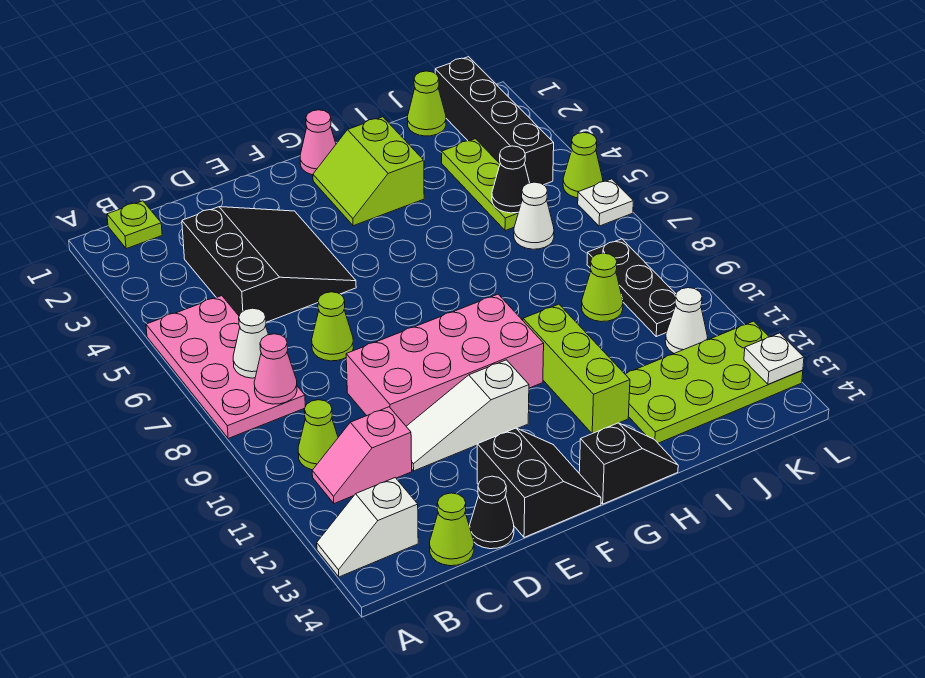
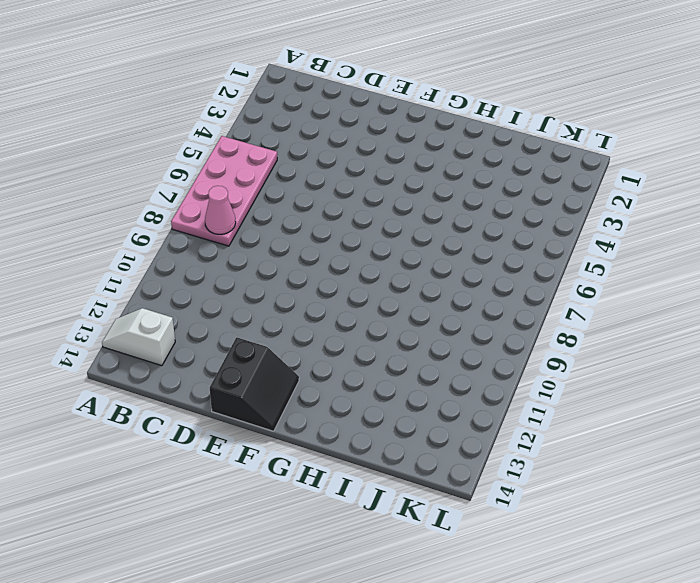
none -> lime plate B1 level 1
none -> lime cone B10 level 1
none -> pink slope B11:C11 level 1 top C
none -> black slope C3:E5 level 1 top C

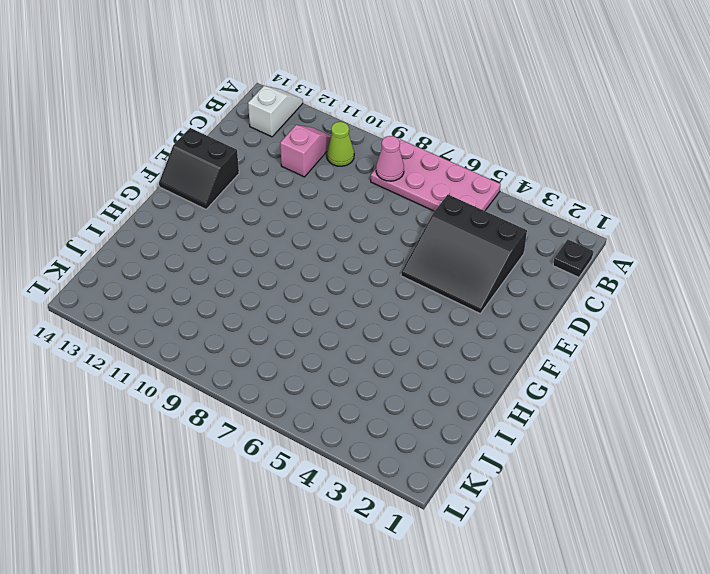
black plate B1 level 1 -> lime plate B1 level 1
none -> lime cone C14 level 1
none -> lime cone D7 level 1
none -> pink brick D9:G10 level 1
none -> white slope D11:F11 level 1 top F

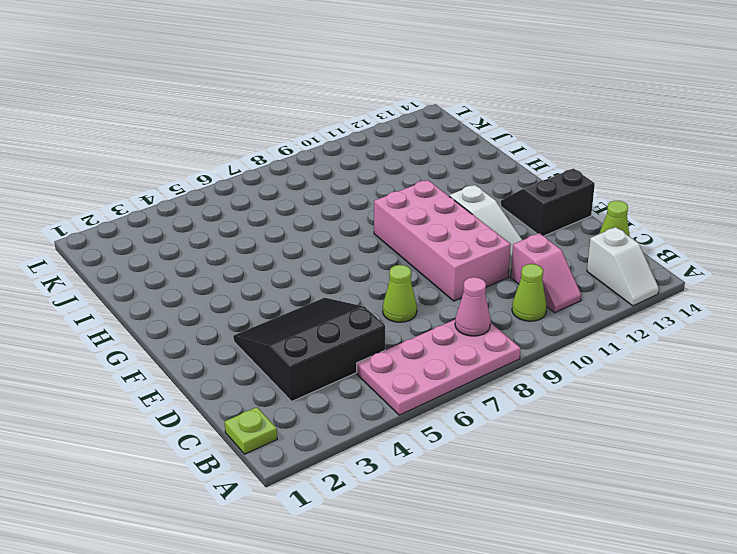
none -> black cone D14 level 1
none -> pink cone G1 level 1
none -> lime slope G2:H3 level 1 top H
none -> black slope G14:H14 level 1 top G

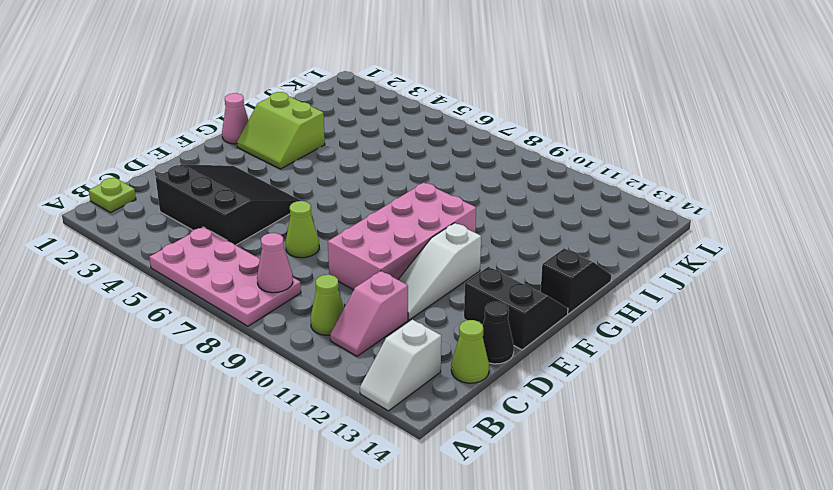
none -> lime brick H10:H12 level 1
none -> lime plate I12:L13 level 1
none -> lime cone J1 level 1
none -> lime plate J3:J5 level 1

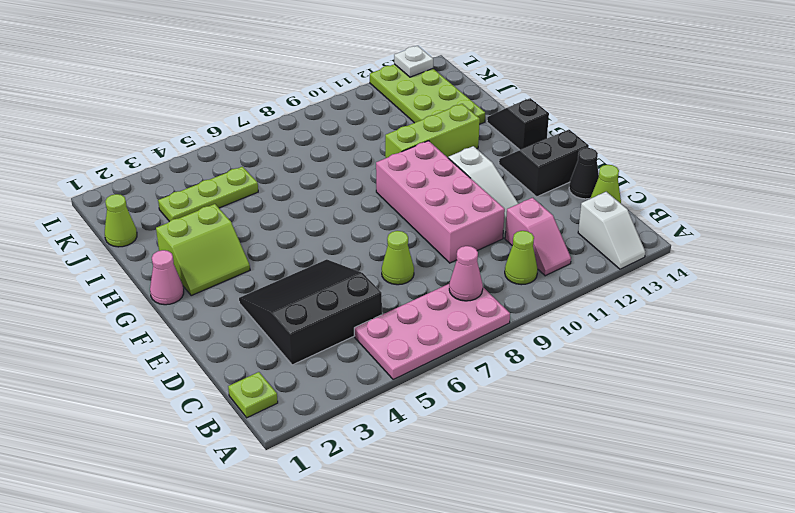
none -> white cone J6 level 1
none -> lime cone J9 level 1
none -> black brick K1:K4 level 1
none -> black plate K8:K10 level 1

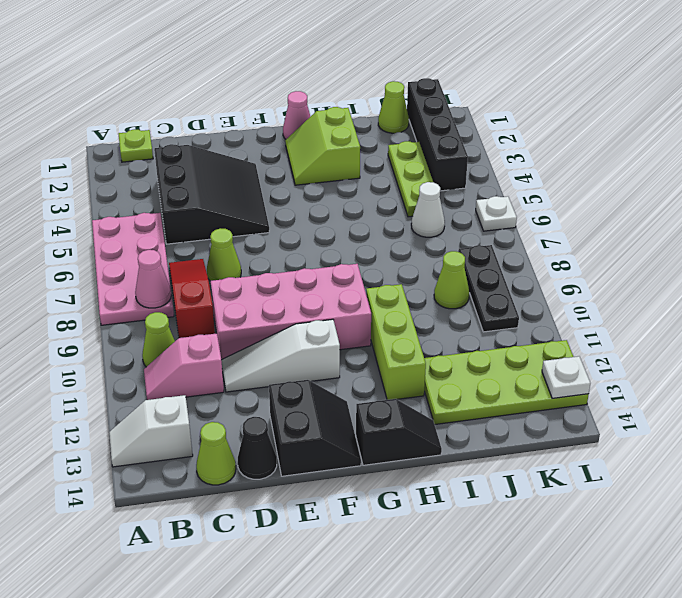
red slope C7:C9 level 1 top 9 -> none
none -> white cone K11 level 1
none -> lime cone L5 level 1
none -> white cone B7 level 2
none -> black cone J5 level 2

